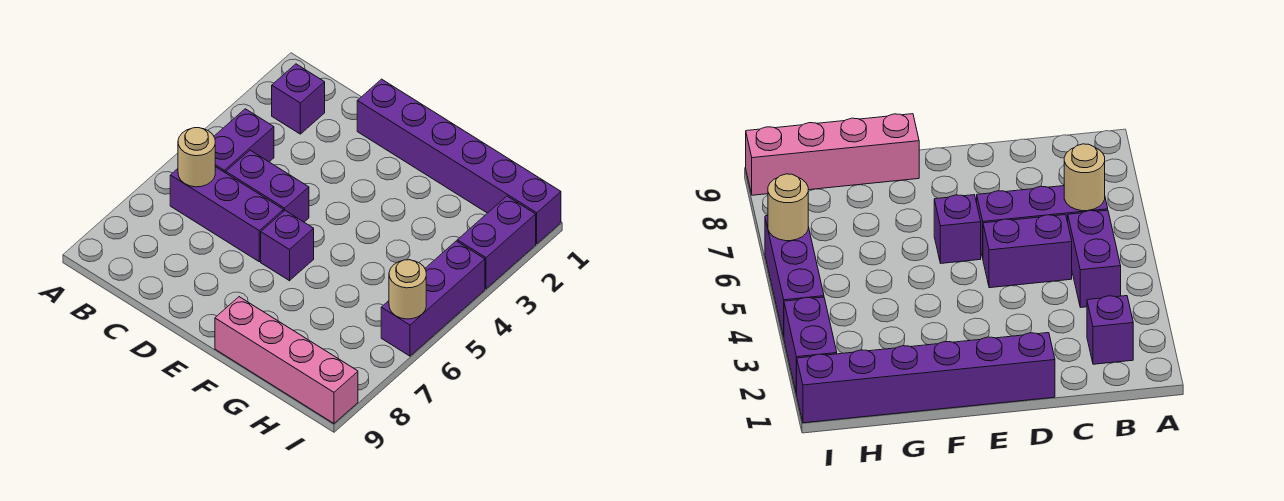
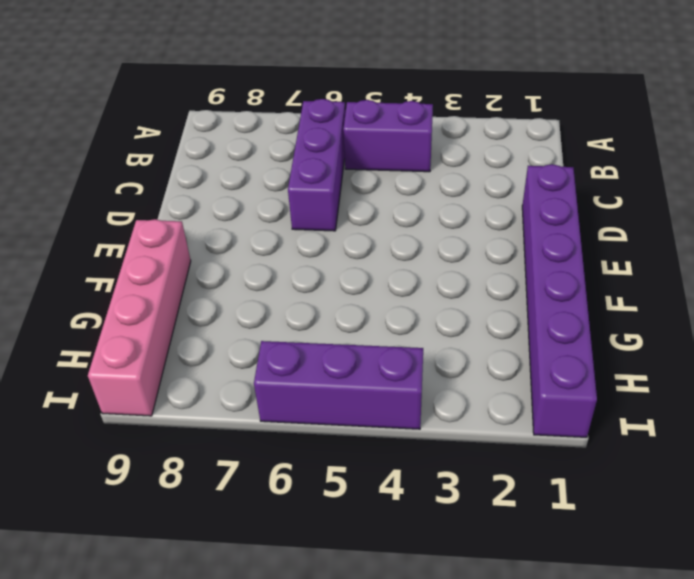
none -> purple brick B2 level 1
none -> purple brick C5:D5 level 1

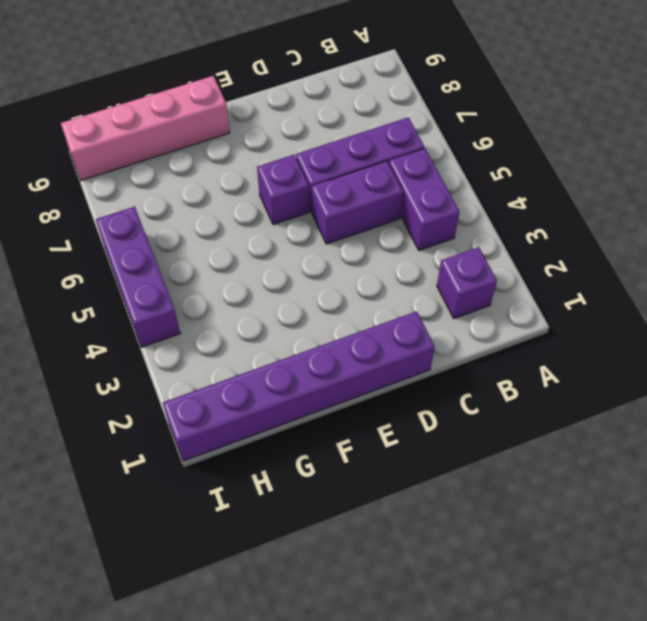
none -> purple brick I2:I3 level 1
none -> tan round brick B6 level 2

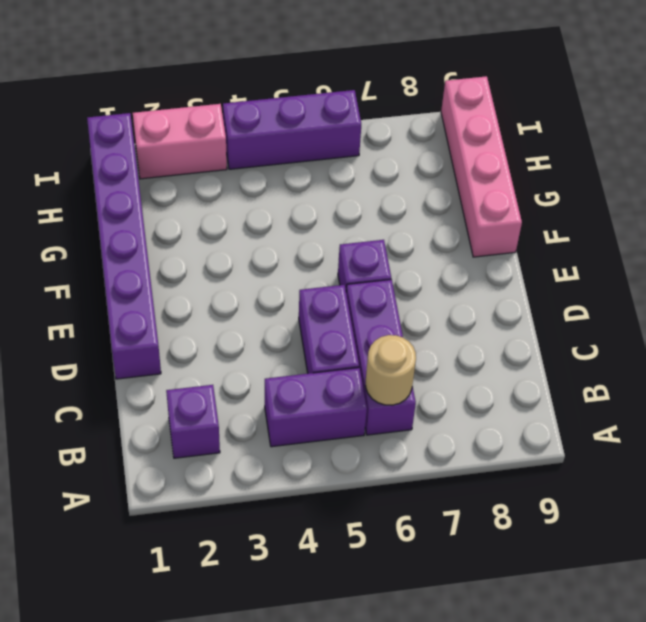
pink brick I2:I3 level 1 -> purple brick I2:I3 level 1
none -> tan round brick I6 level 2

